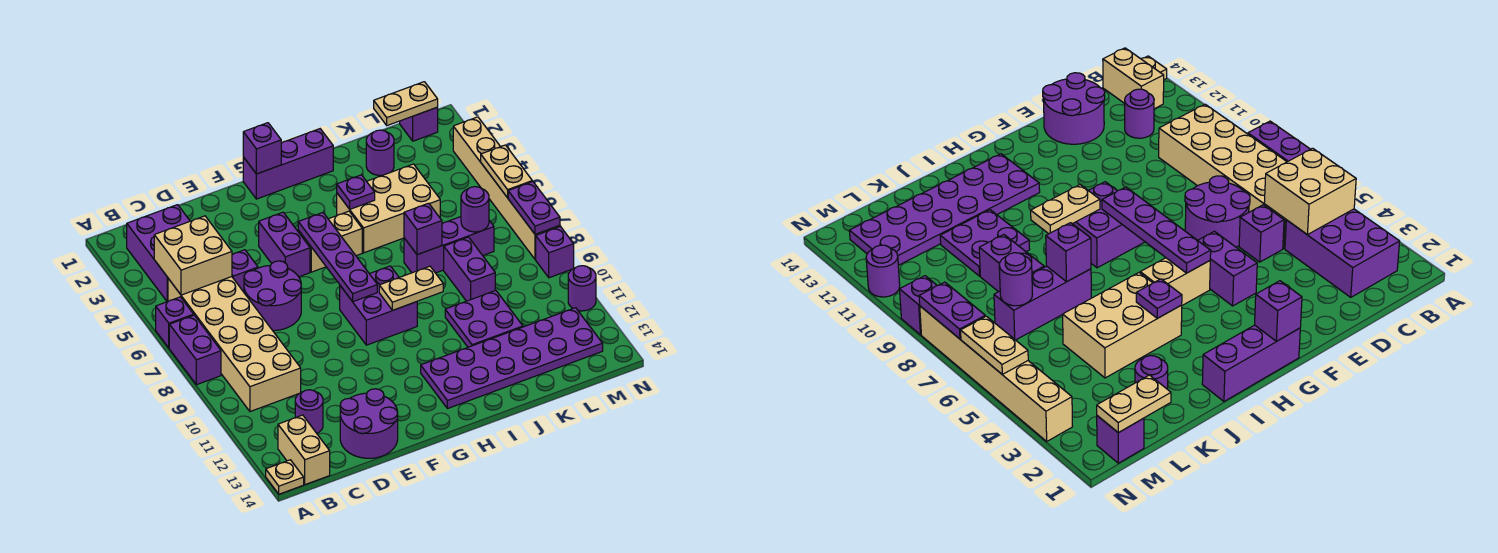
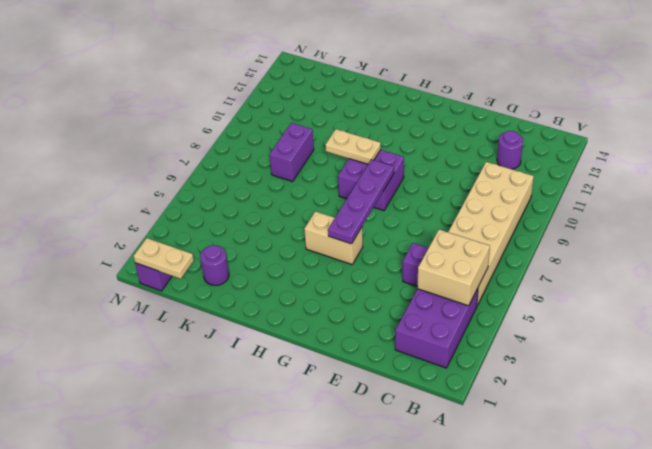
none -> purple brick A6 level 1
none -> purple brick A7:A8 level 1
none -> tan plate A14 level 1
none -> tan brick B13:B14 level 1

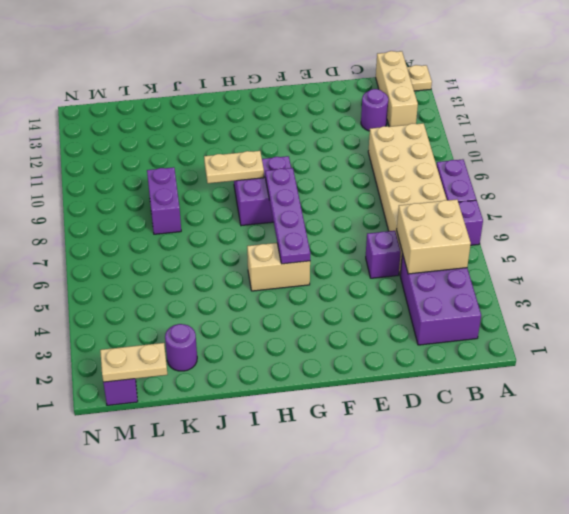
tan brick B12:B14 level 1 -> tan brick B13:B14 level 1
none -> purple round brick D6:E7 level 1
none -> purple round brick D13:E14 level 1
none -> purple brick F4:F5 level 1
none -> purple brick G1:I1 level 1

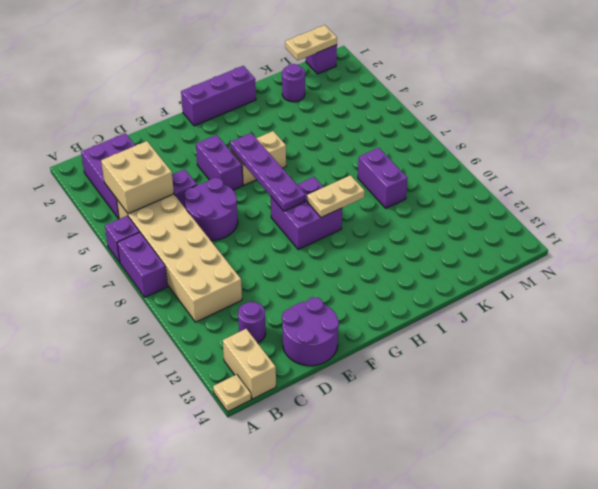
none -> purple plate H12:M13 level 1
none -> tan brick I4:K5 level 1
none -> purple brick J7:L7 level 1
none -> purple plate J10:K11 level 1

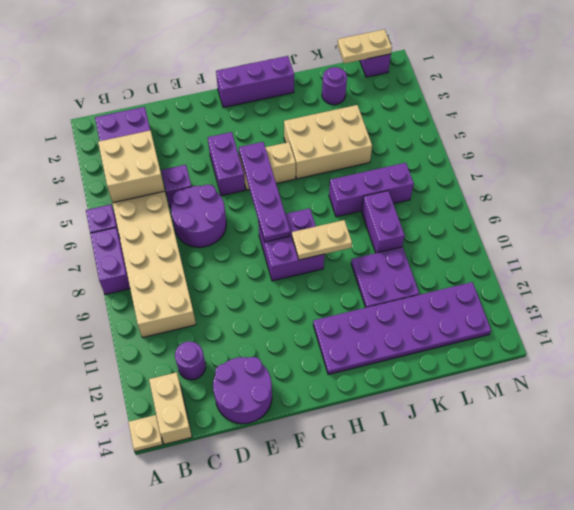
none -> tan brick N3:N8 level 1
none -> purple brick N9 level 1
none -> purple round brick N11 level 1
none -> purple brick G1 level 2

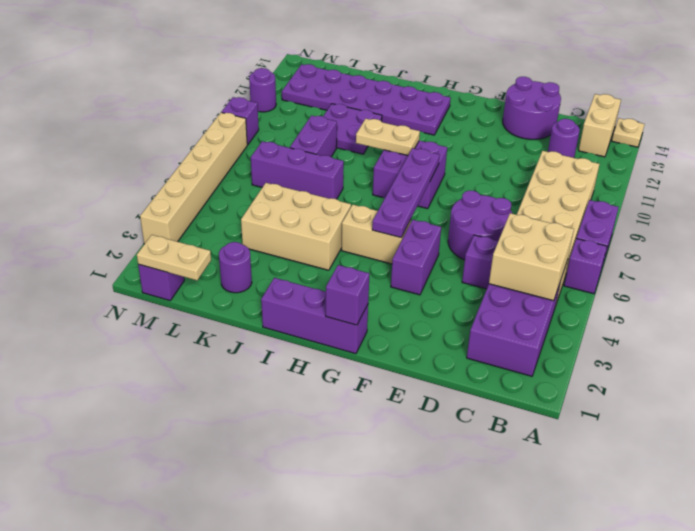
none -> purple plate I4 level 2
none -> purple brick J7 level 2
none -> purple round brick L7 level 2
none -> tan plate N5:N6 level 2

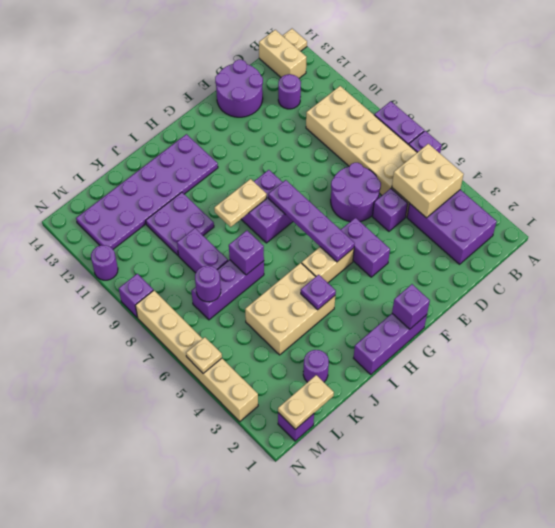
tan plate N5 level 2 -> tan plate N5:N6 level 2
none -> purple plate N7:N8 level 2

